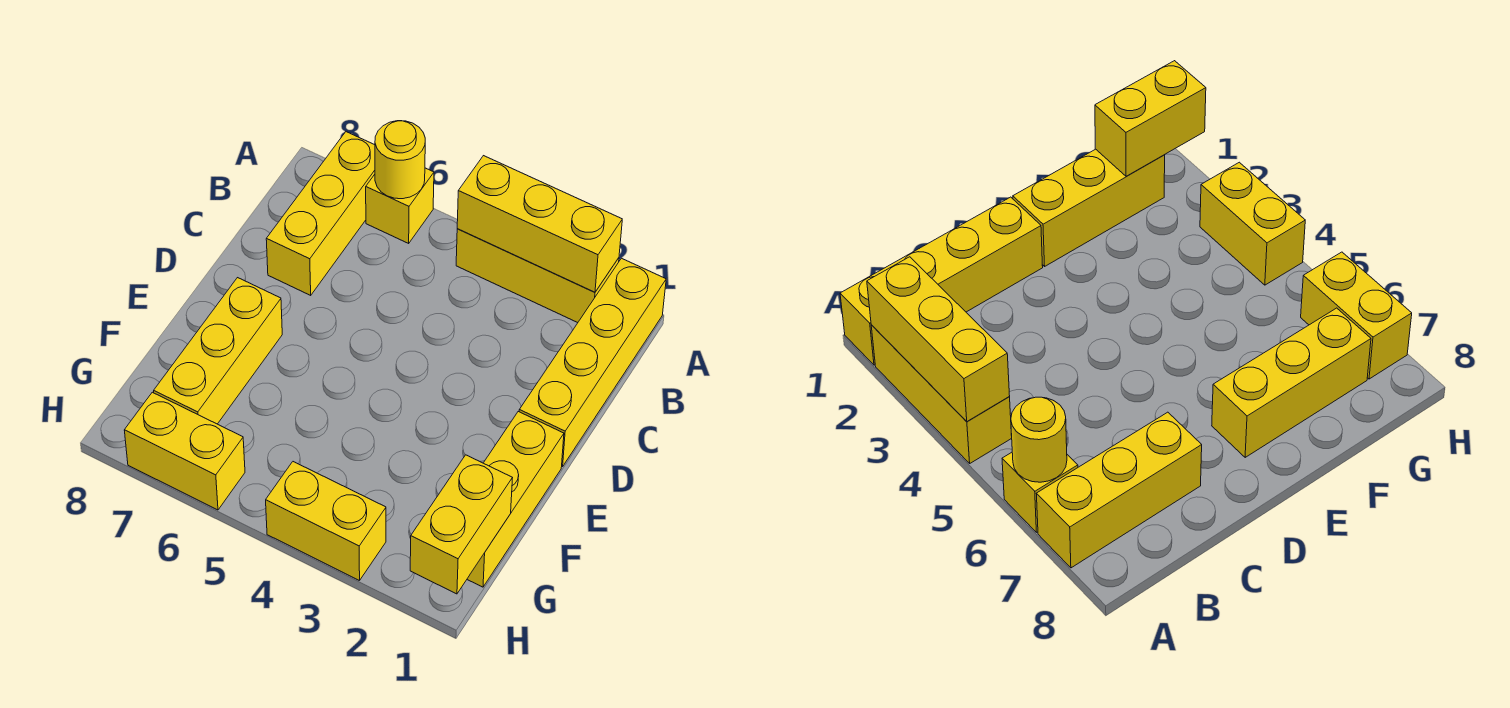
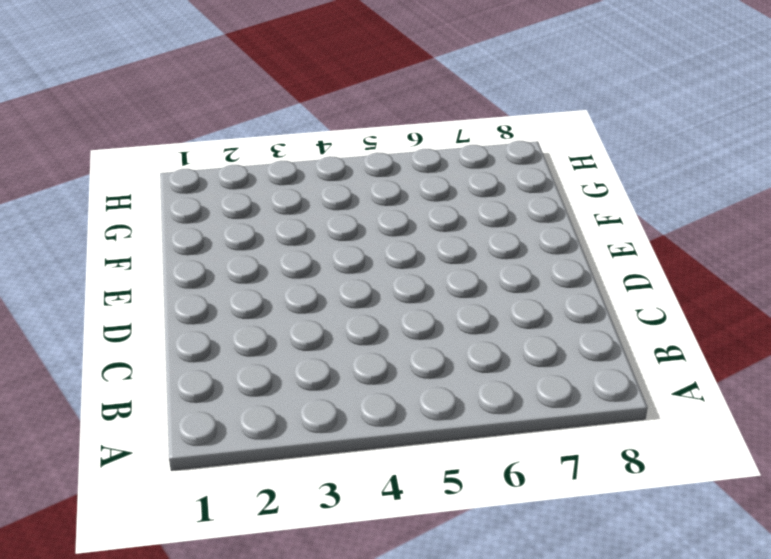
none -> yellow brick A1:D1 level 1
none -> yellow brick A2:A4 level 1

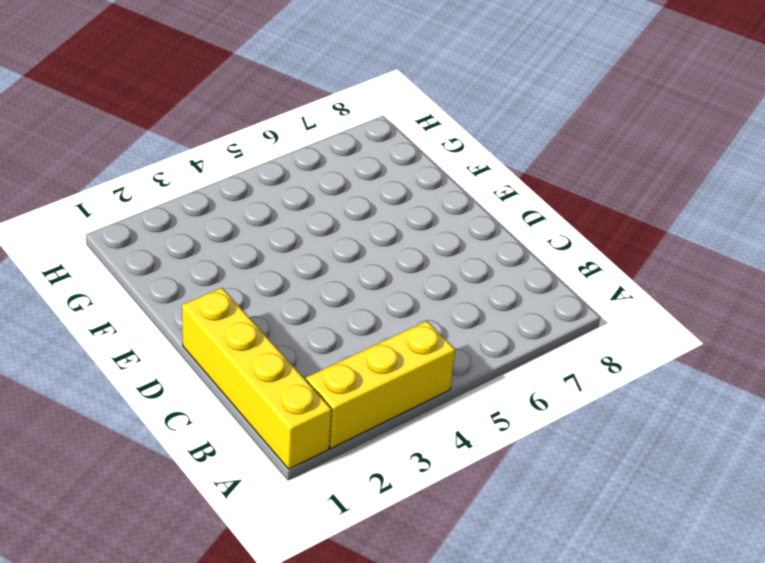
none -> yellow brick A6 level 1
none -> yellow brick A7:C7 level 1

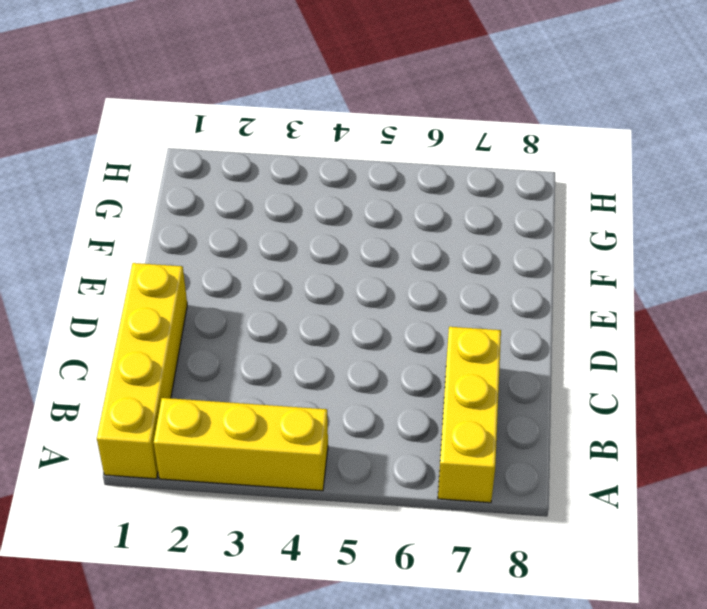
none -> yellow brick A6 level 1
none -> yellow brick E1:G1 level 1

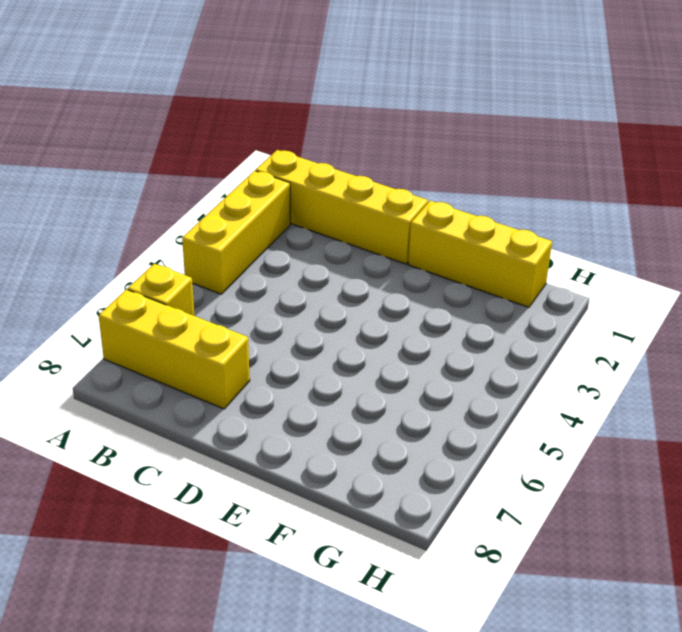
none -> yellow brick E7:G7 level 1
none -> yellow brick H3:H4 level 1

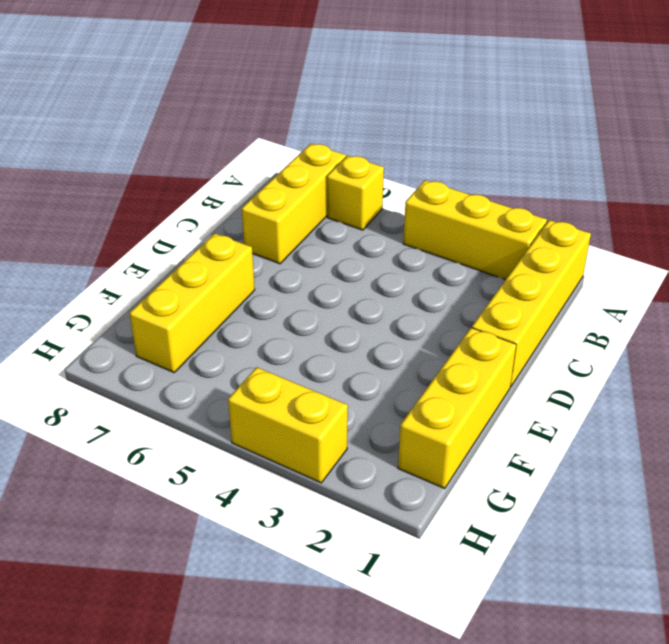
none -> yellow brick H6:H7 level 1
none -> yellow brick A2:A4 level 2

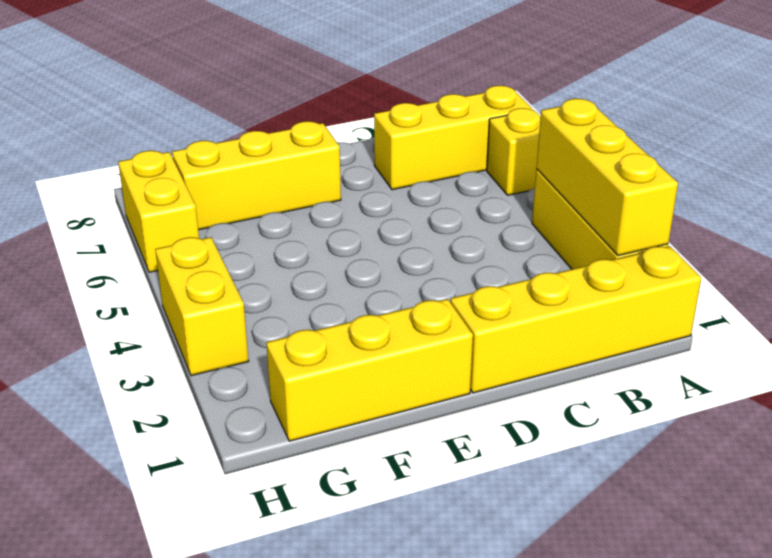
none -> yellow round brick A6 level 2
none -> yellow brick G1:H1 level 2

